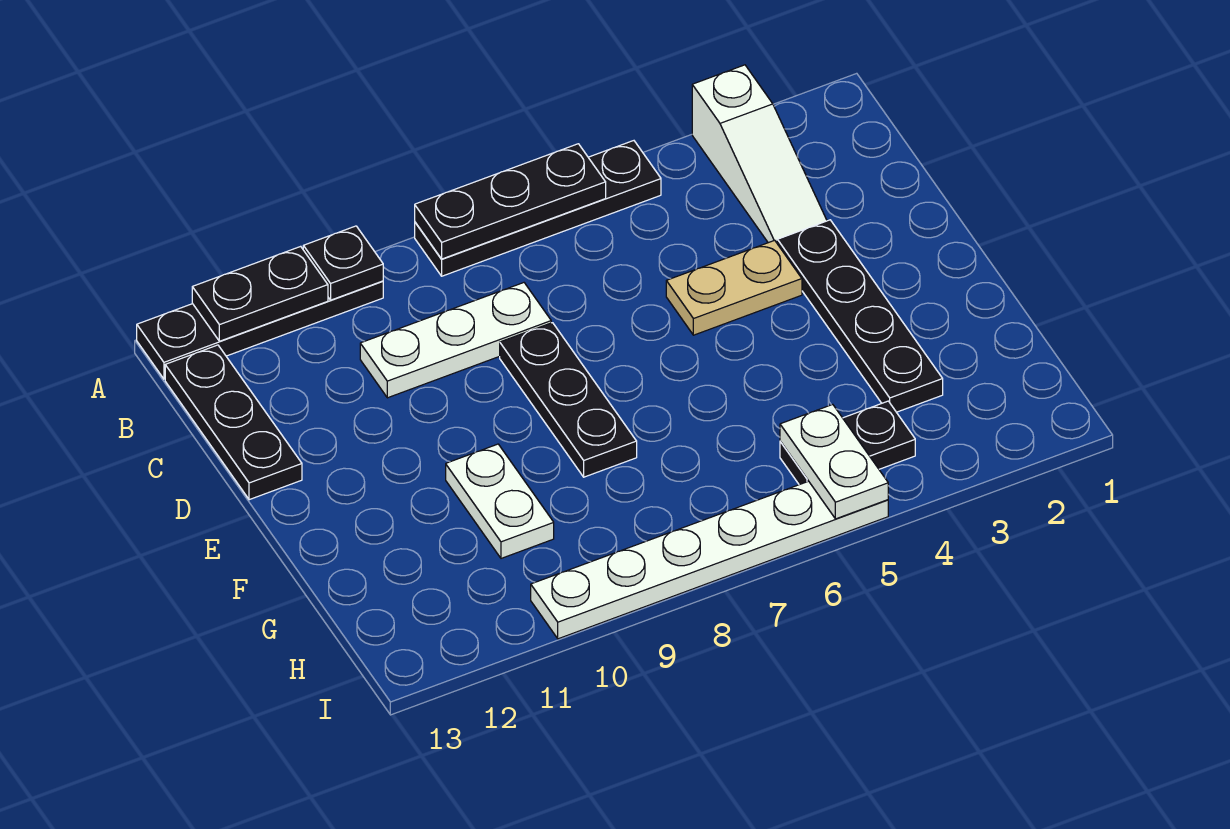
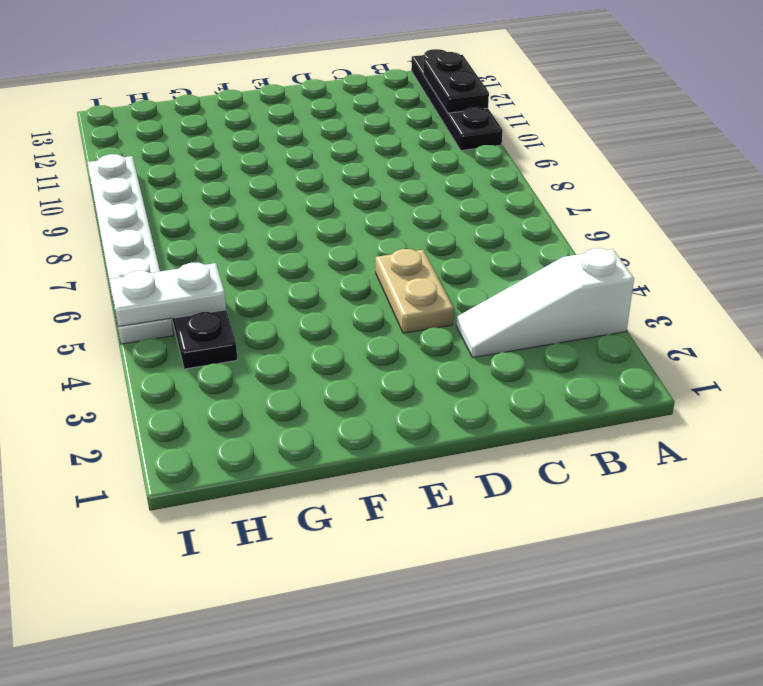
none -> black plate A5:A8 level 1
none -> black plate B13:D13 level 1
none -> white plate C8:C10 level 1

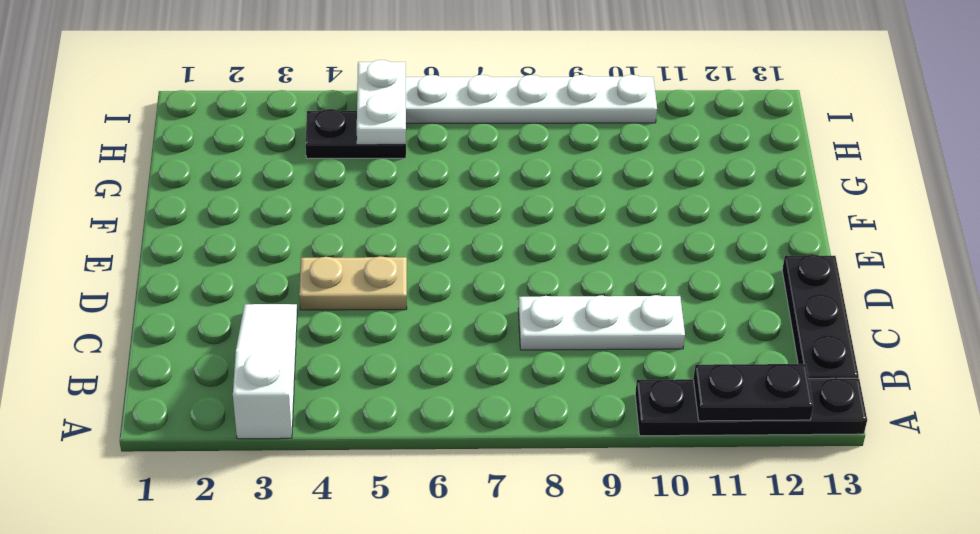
none -> black plate A5:A8 level 1
none -> black plate D3:G3 level 1
none -> black plate D8:F8 level 1

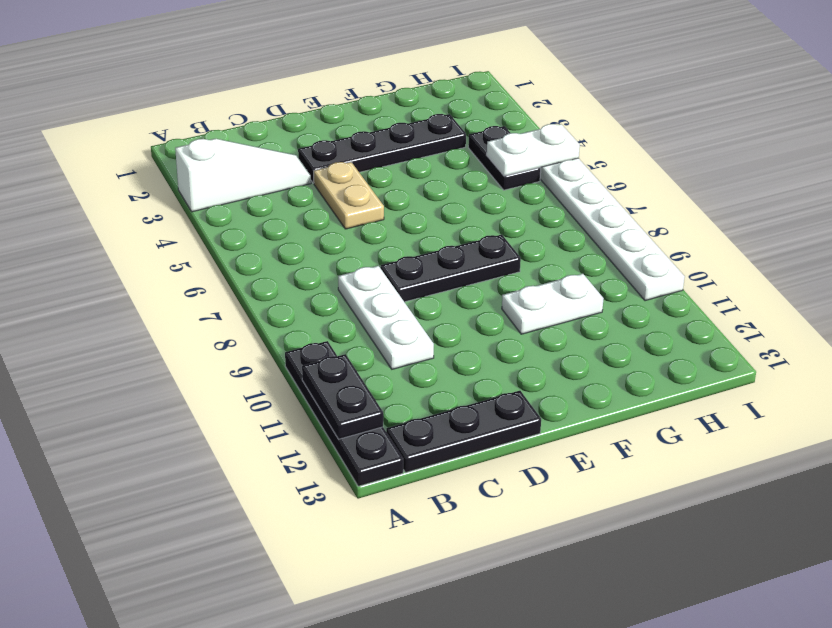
none -> black plate A5:A8 level 1
none -> black plate A6:A8 level 2
none -> black plate A10 level 2

